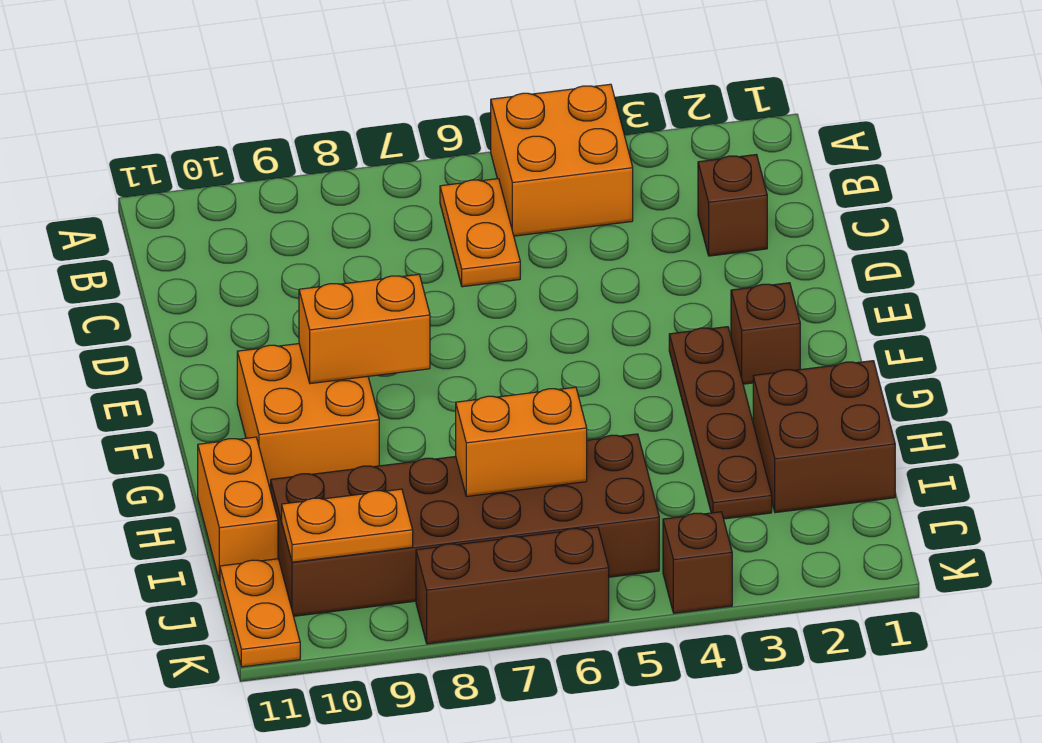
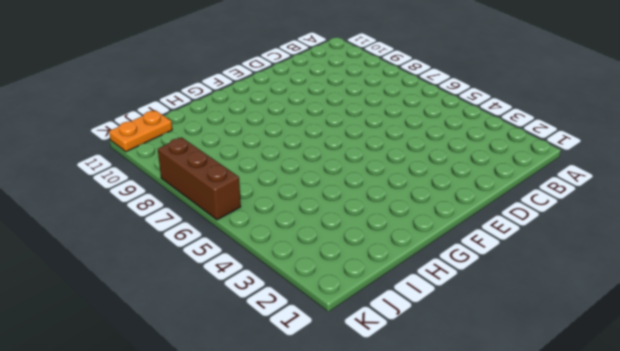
none -> orange brick A4:B5 level 1
none -> orange plate B6:C6 level 1
none -> brown brick C2 level 1

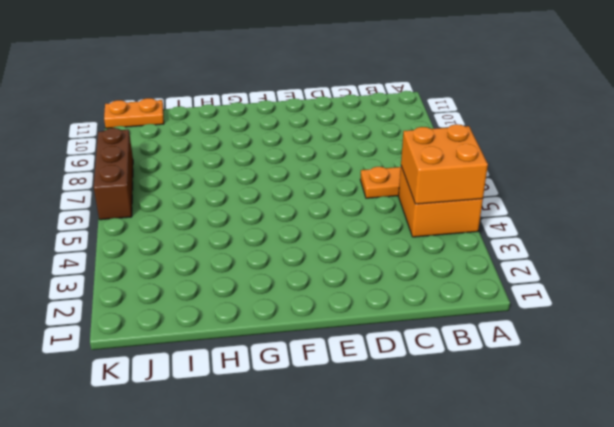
orange brick A4:B5 level 2 -> orange brick F9:G10 level 1
none -> brown brick C2 level 1
none -> brown brick F2 level 1
none -> brown plate F3:I3 level 1

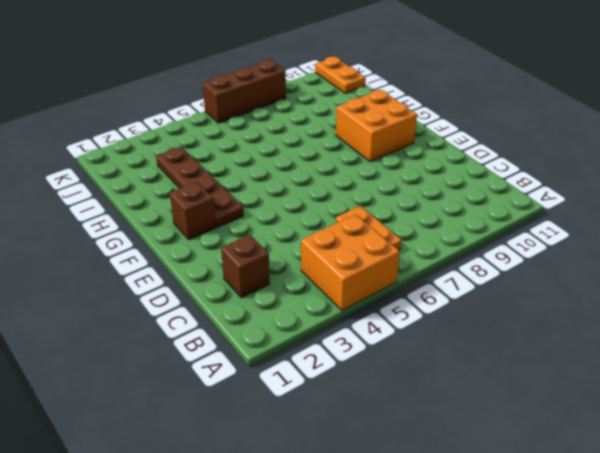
none -> brown brick H1:I2 level 1
none -> orange brick H11:I11 level 1
none -> brown brick I5:J10 level 1

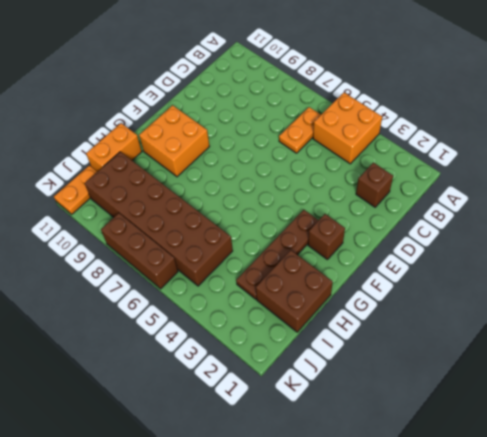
none -> brown brick K4 level 1
none -> orange brick F8:F9 level 2
none -> orange brick I6:I7 level 2

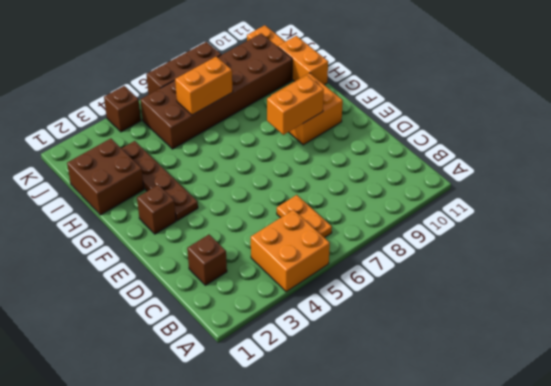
none -> orange plate J9:J10 level 2

